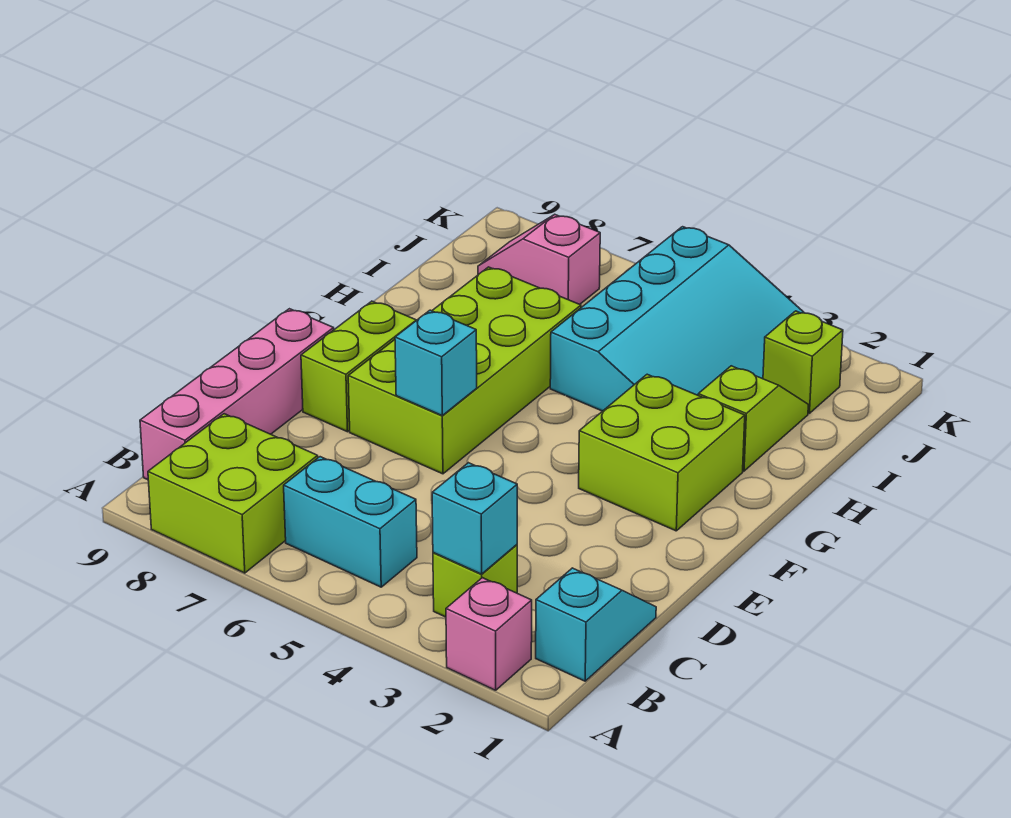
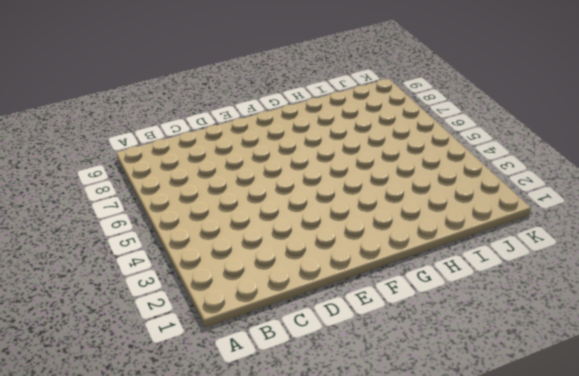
none -> pink brick A2 level 1
none -> lime brick A7:B8 level 1
none -> cyan slope B1:C1 level 1 top B

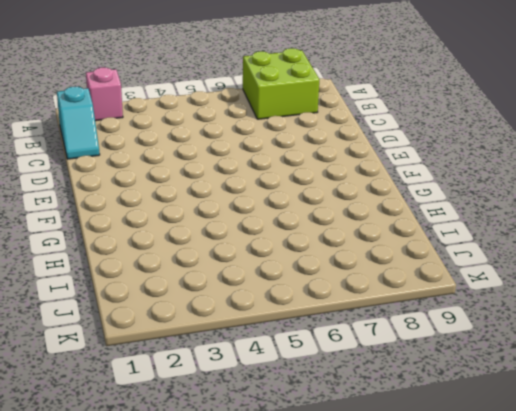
none -> lime brick B3 level 1
none -> cyan brick B5:B6 level 1
none -> pink brick B9:E9 level 1

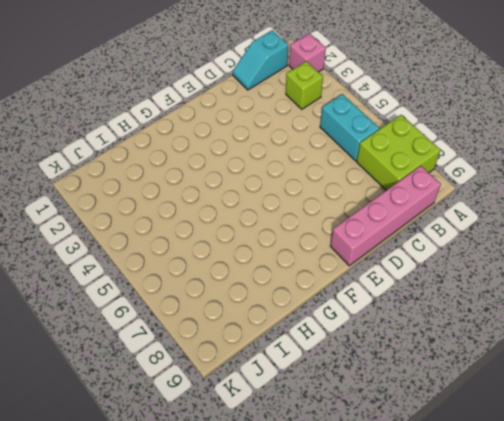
none -> lime brick E6:H7 level 1
none -> lime brick E8:F8 level 1
none -> lime brick F2:G3 level 1

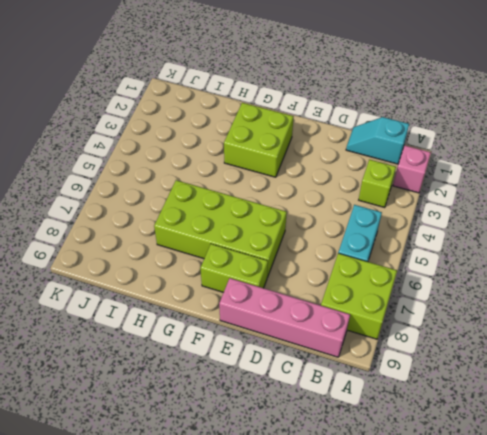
none -> lime slope H2:I2 level 1 top H
none -> cyan slope H3:K5 level 1 top 5
none -> lime brick J2 level 1

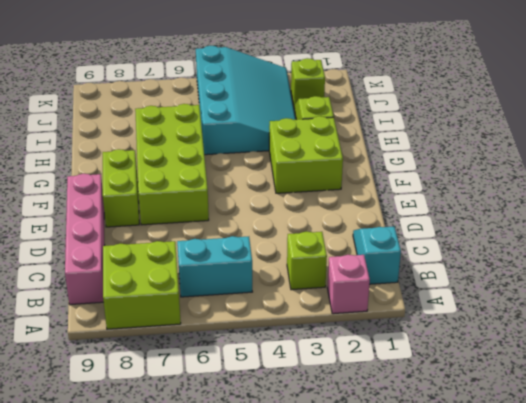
none -> pink slope J7:J8 level 1 top 7
none -> cyan brick B3 level 2
none -> cyan brick E6 level 2

